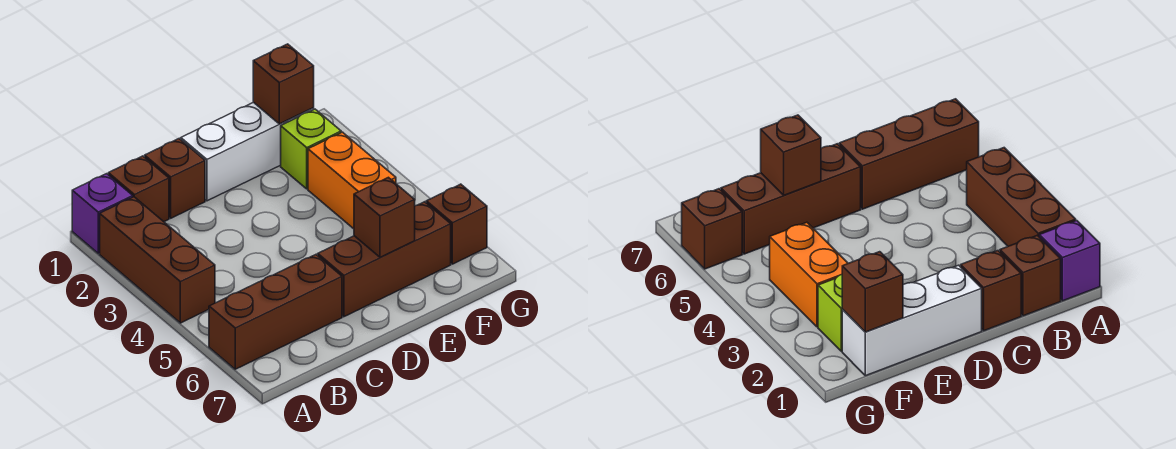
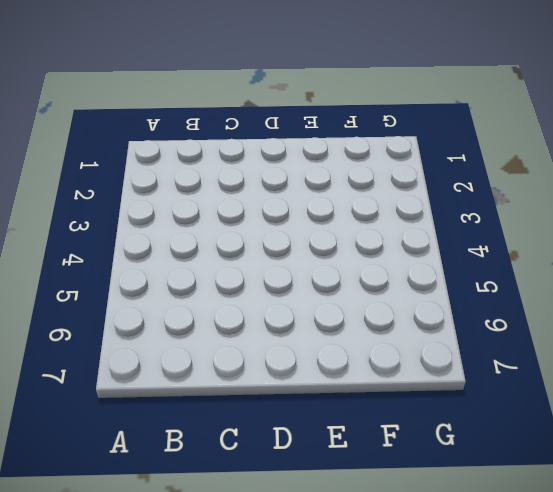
none -> purple brick A1 level 1
none -> brown brick A2:A4 level 1
none -> brown brick A6:C6 level 1

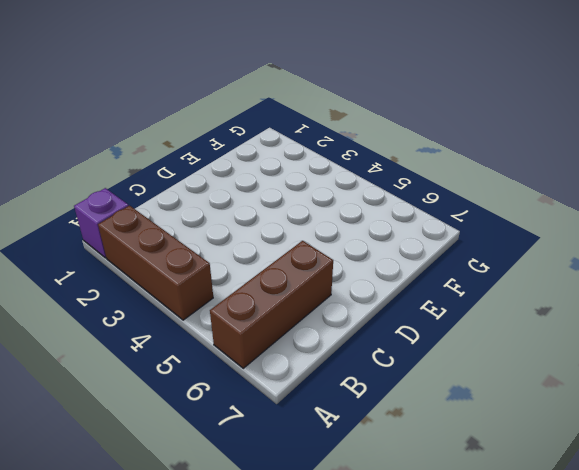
none -> brown brick B1 level 1
none -> brown brick C1 level 1
none -> white brick D1:F1 level 1

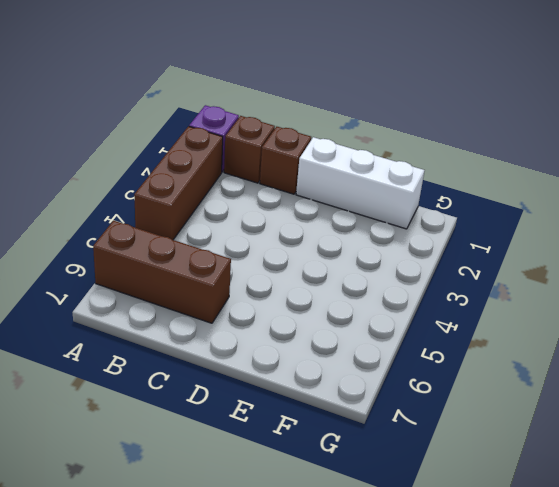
none -> brown brick D6:F6 level 1
none -> lime brick F2 level 1
none -> orange brick F3:F4 level 1

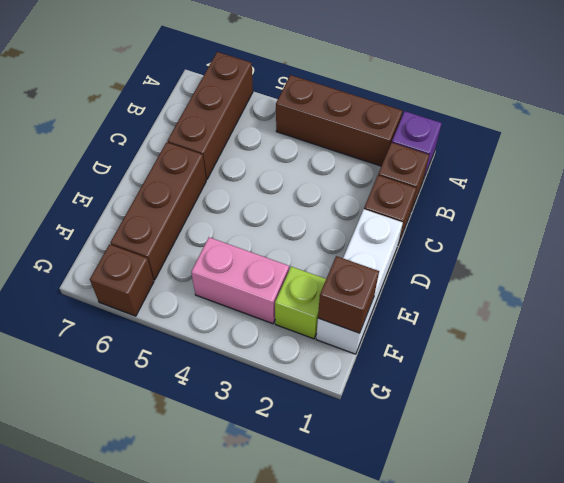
pink brick F3:F4 level 1 -> orange brick F3:F4 level 1
none -> brown brick E6 level 2

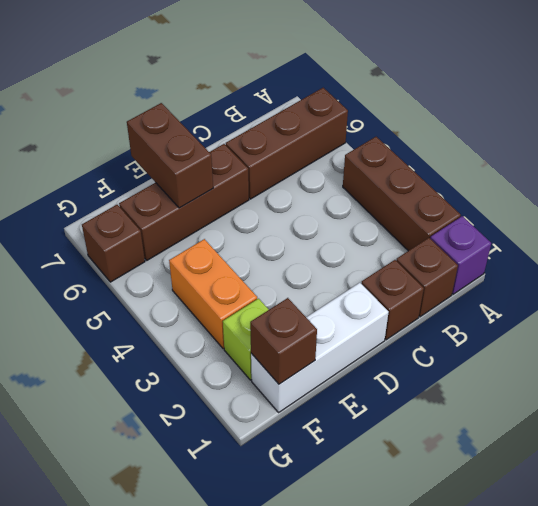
brown brick E6:E7 level 2 -> brown brick E6 level 2

